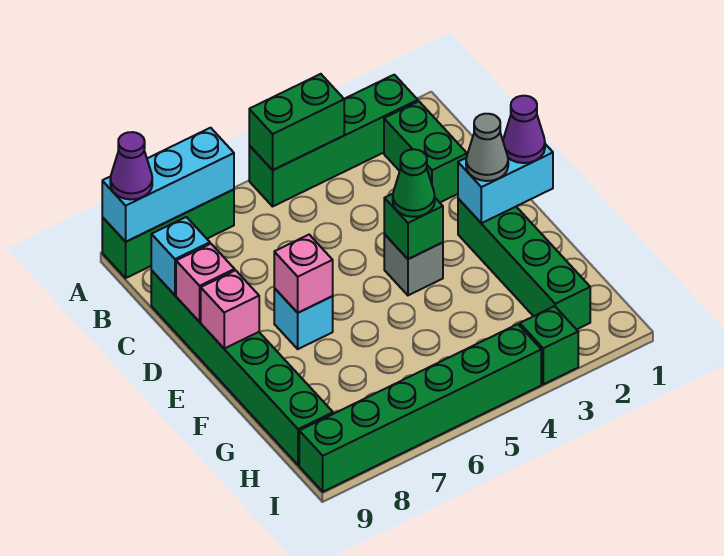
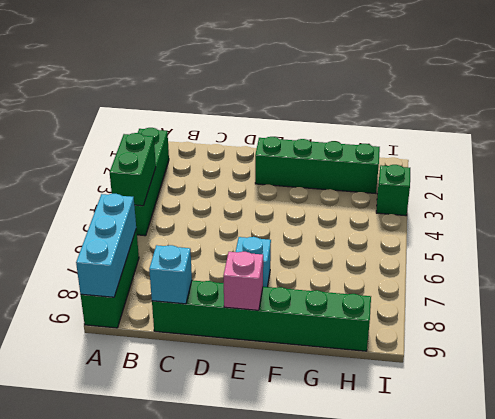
none -> green brick B2:C2 level 1
none -> grey brick E4 level 1
none -> green brick I4:I9 level 1

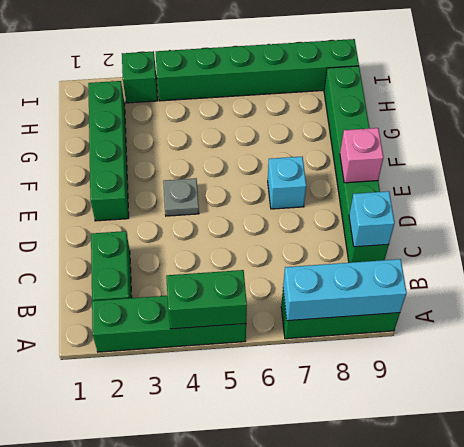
grey plate E4 level 1 -> grey brick E4 level 1
none -> pink brick D9 level 2
none -> cyan brick E1:E2 level 2
none -> green brick E4 level 2

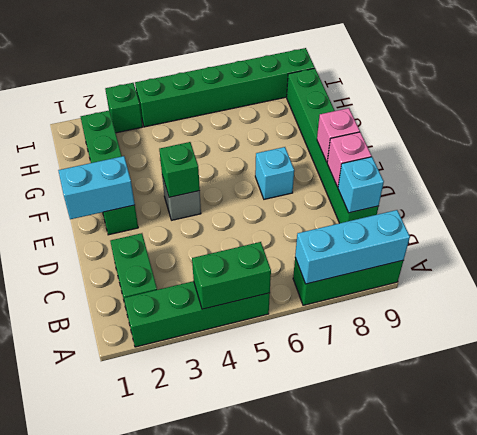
none -> pink brick E7 level 2
none -> purple cone A9 level 3
none -> purple cone E1 level 3

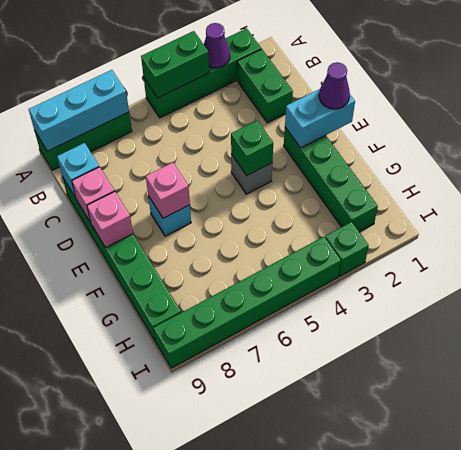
purple cone A3 level 2 -> purple cone A9 level 3
none -> grey cone E2 level 3
none -> green cone E4 level 3

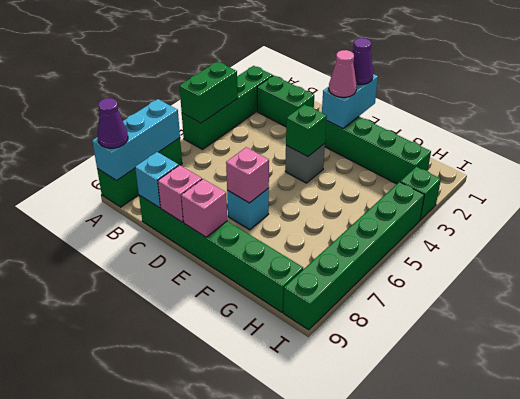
pink cone E2 level 3 -> grey cone E2 level 3
none -> green cone E4 level 3

